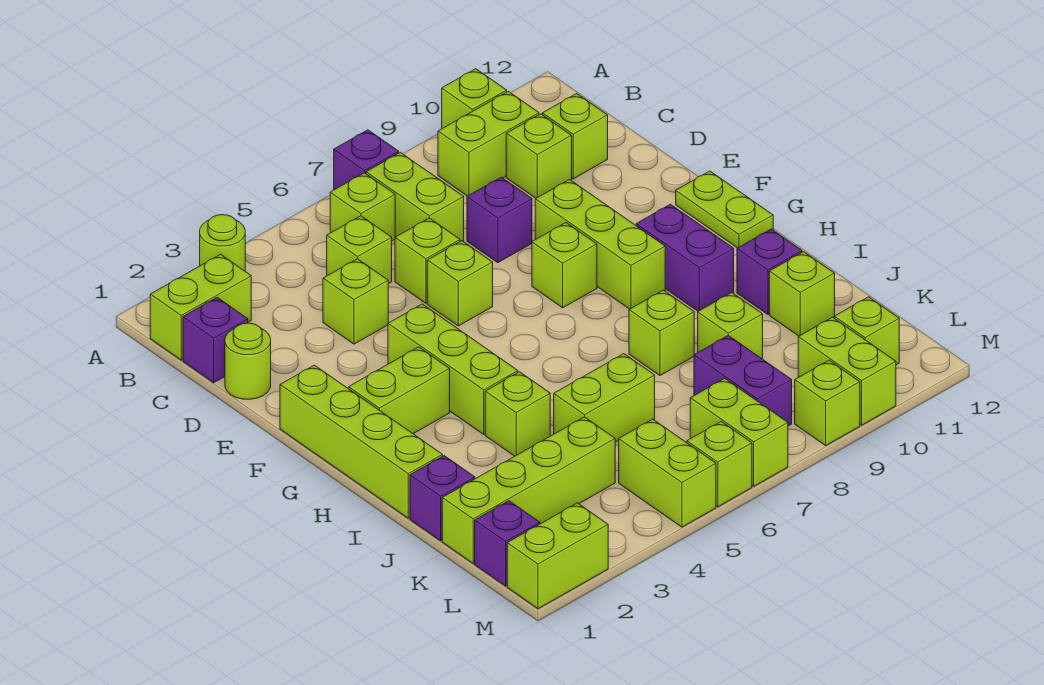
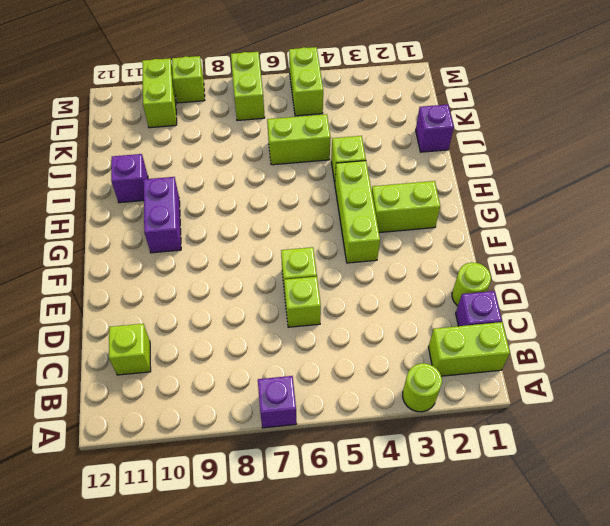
none -> lime brick A10 level 1
none -> lime brick B6 level 1
none -> lime brick B7:C7 level 1
none -> lime brick B9:B10 level 1

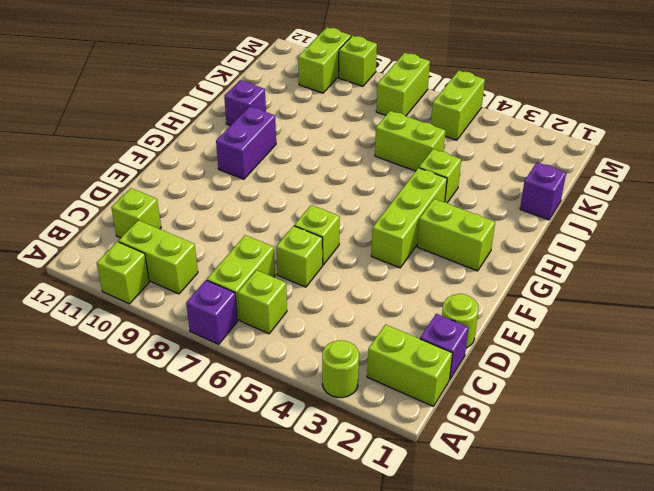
none -> lime brick C5 level 1
none -> lime brick C10 level 1
none -> lime brick D4 level 1
none -> purple brick D8 level 1

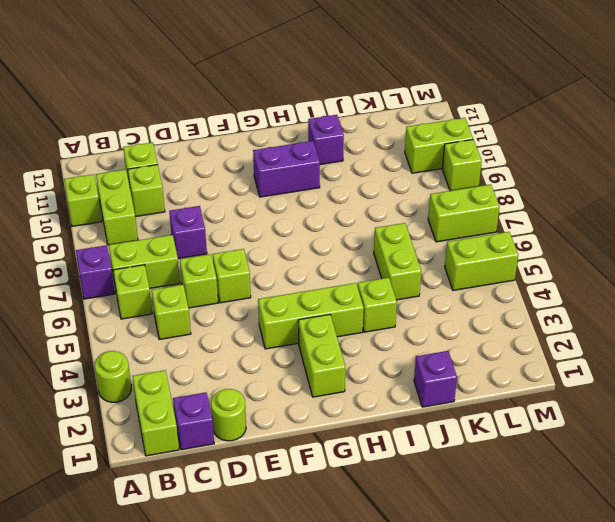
none -> lime brick D4 level 1
none -> lime brick E9:G9 level 1
none -> lime brick F1:I1 level 1
none -> lime brick F8 level 1

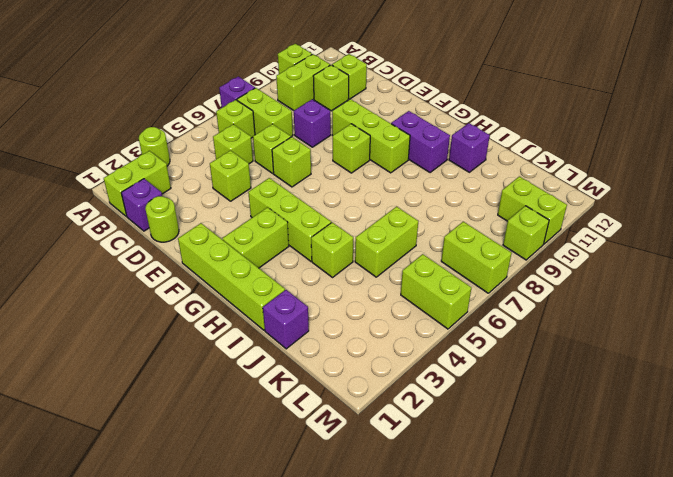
none -> lime plate F12:G12 level 1
none -> lime brick I8 level 1
none -> lime brick J9 level 1
none -> lime brick J11 level 1

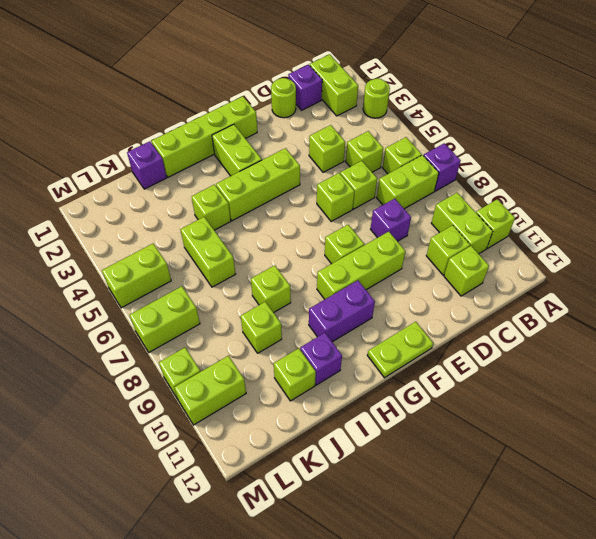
none -> lime brick K1:K4 level 1
none -> purple brick K8:L8 level 1
none -> purple brick L1 level 1
none -> lime brick L11 level 1

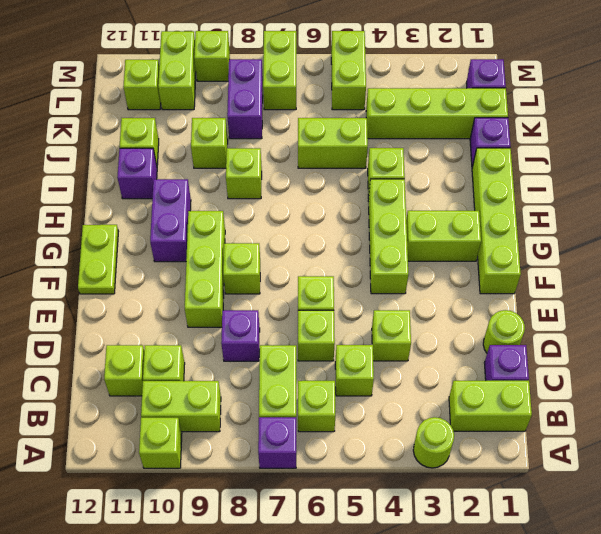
none -> lime brick M1:M2 level 1
none -> lime brick M6 level 1

